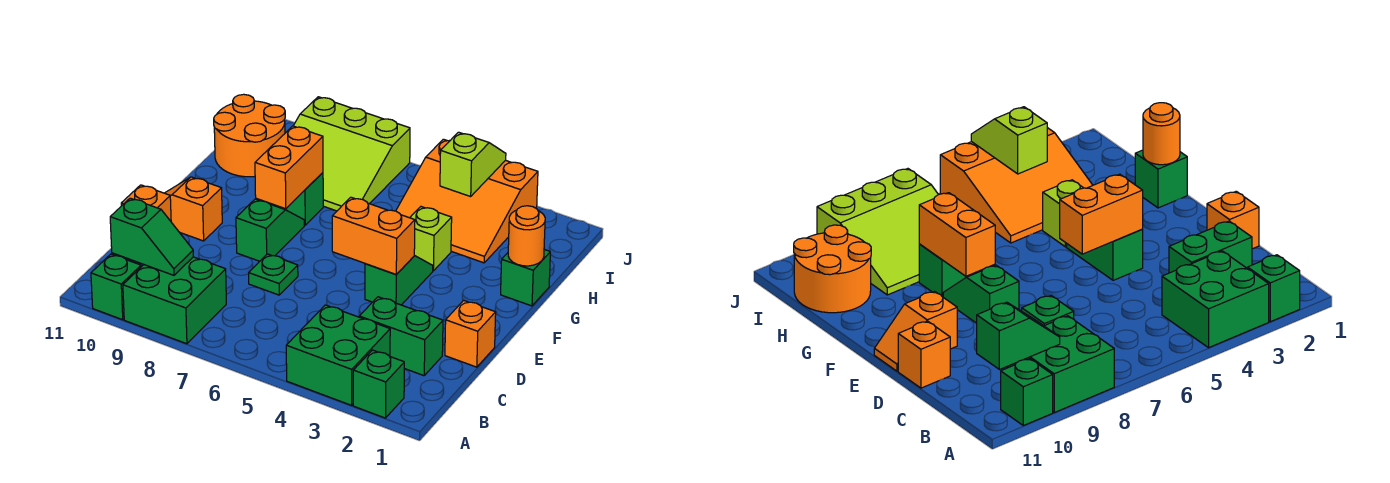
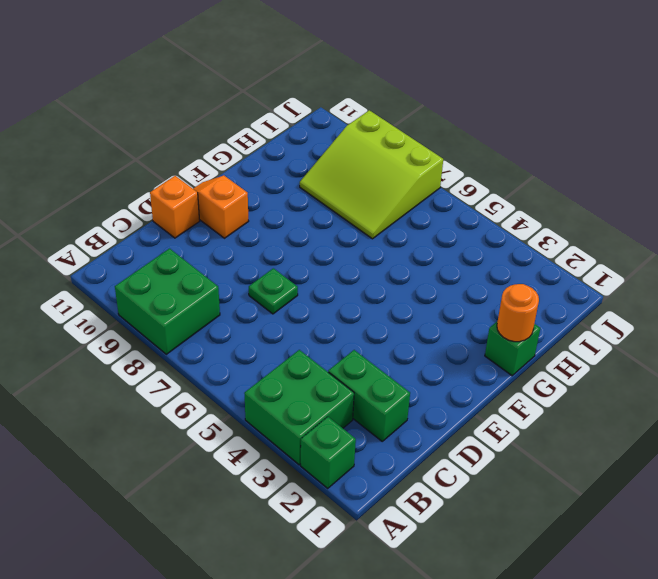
none -> green brick A10 level 1
none -> orange brick D1 level 1
none -> green slope E4:F4 level 1 top E

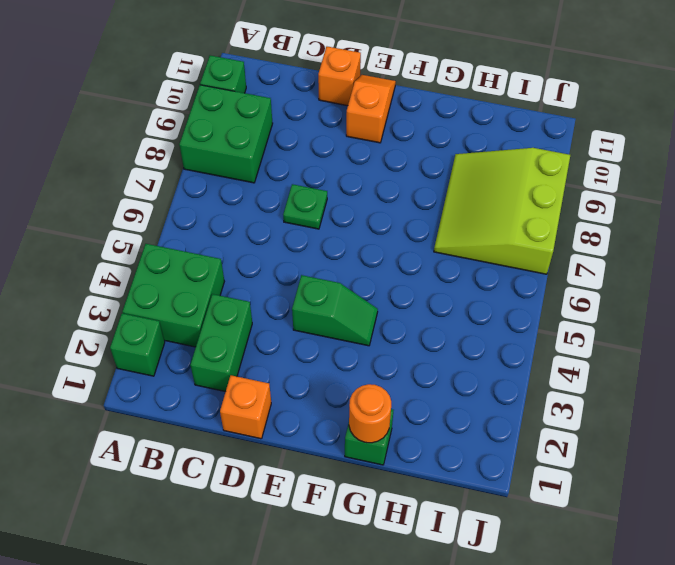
none -> green slope E8:F8 level 1 top E
none -> lime brick G4 level 1
none -> green brick G8 level 1

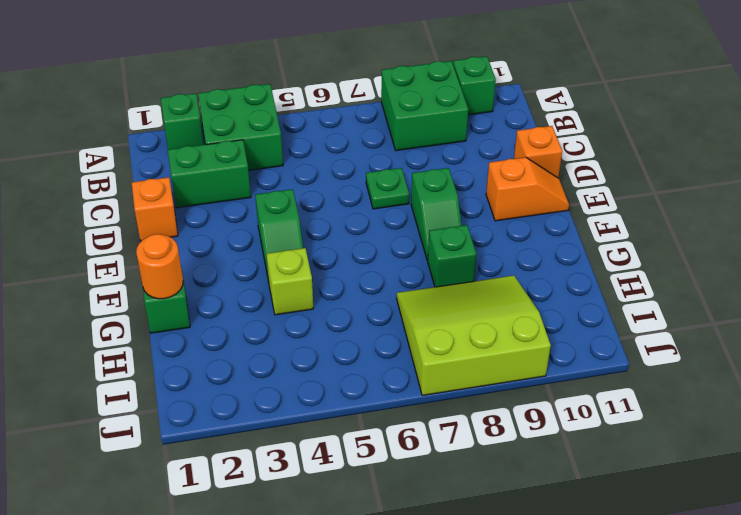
none -> orange slope H3:J5 level 1 top J
none -> orange round brick H10:I11 level 1
none -> green slope B9:B10 level 2 top 10

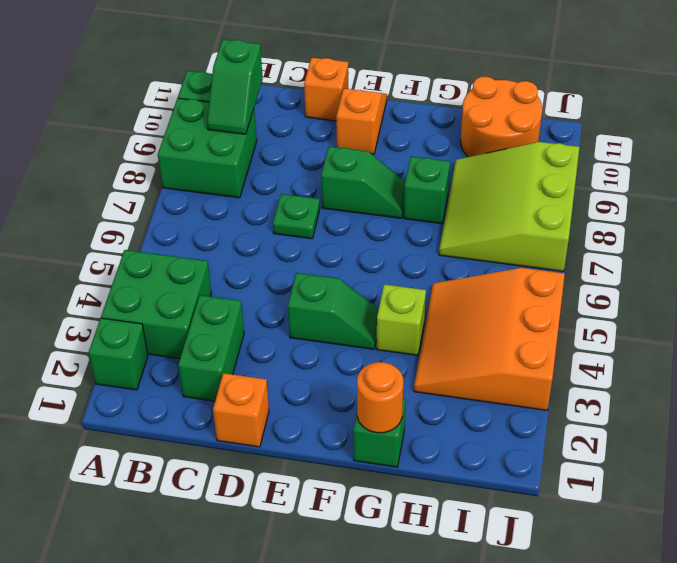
none -> orange brick E4:E5 level 2
none -> orange brick F8:G8 level 2
none -> lime slope I4:J4 level 2 top I

